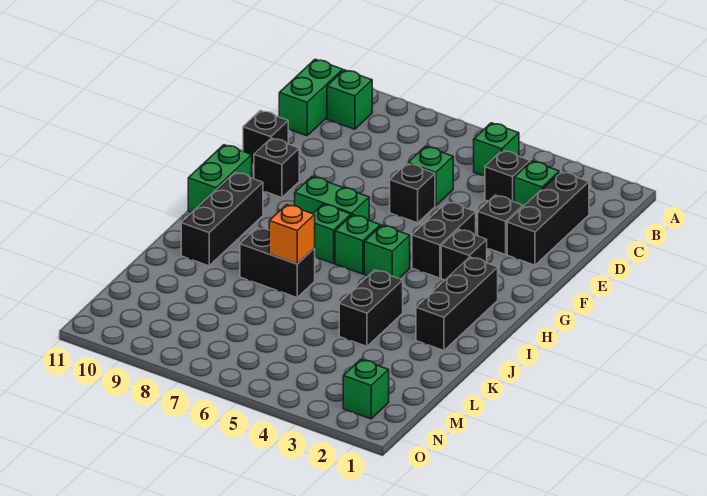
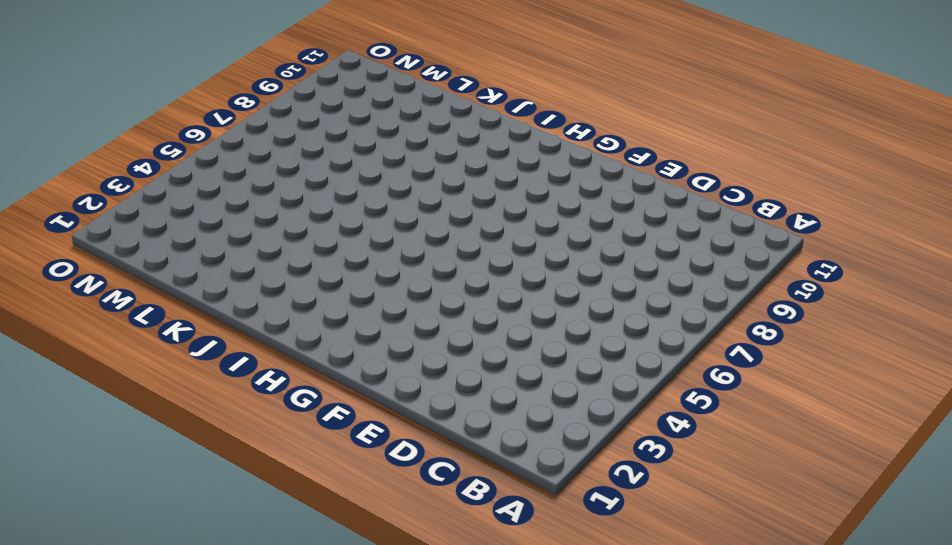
none -> green brick B5 level 1
none -> green brick B10 level 1
none -> green brick B11:C11 level 1

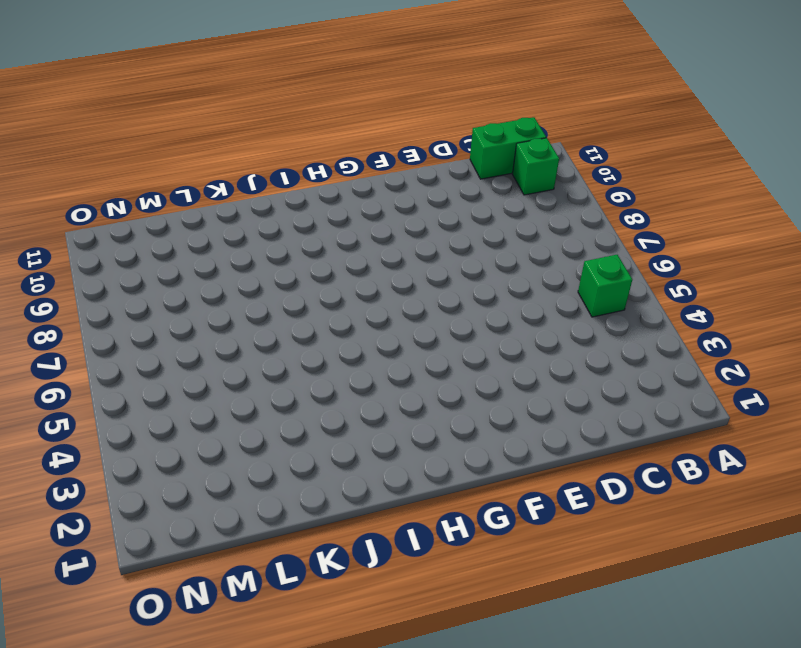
none -> black brick C2:E2 level 1
none -> green brick C3 level 1
none -> black brick C4 level 1

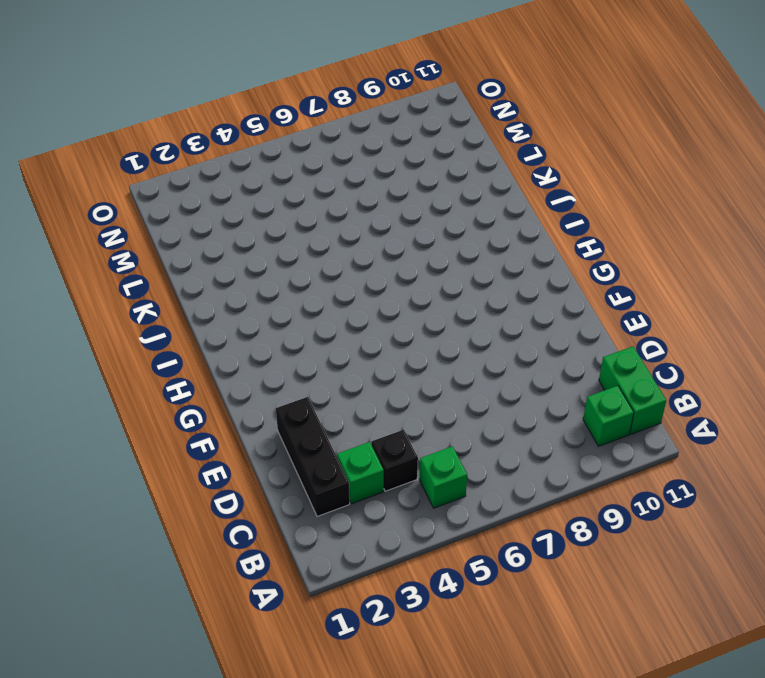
none -> green brick D6 level 1
none -> black brick E3 level 1
none -> black brick E6 level 1

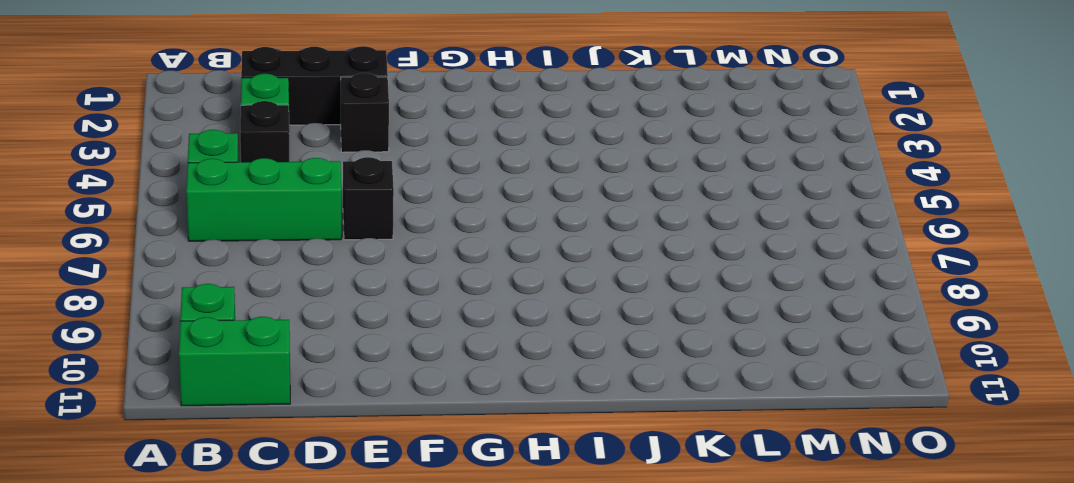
green brick B6:D6 level 1 -> green brick D6 level 1
none -> black brick E11 level 1
none -> black brick F4:G4 level 1
none -> black brick F10 level 1

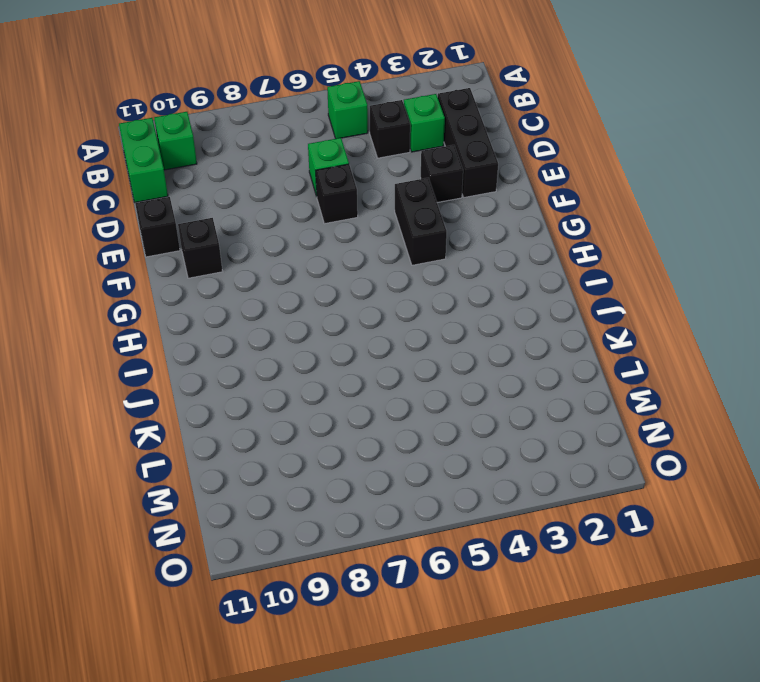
none -> black brick G3 level 1
none -> green brick G7:G8 level 1
none -> green brick G11:H11 level 1

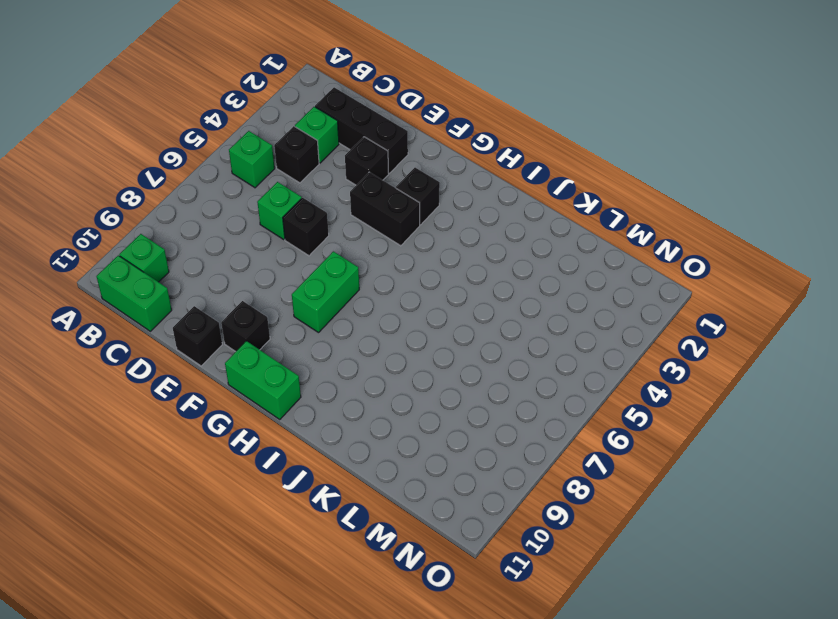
none -> black brick H2:J2 level 1
none -> green brick H5 level 1
none -> green brick H6 level 1

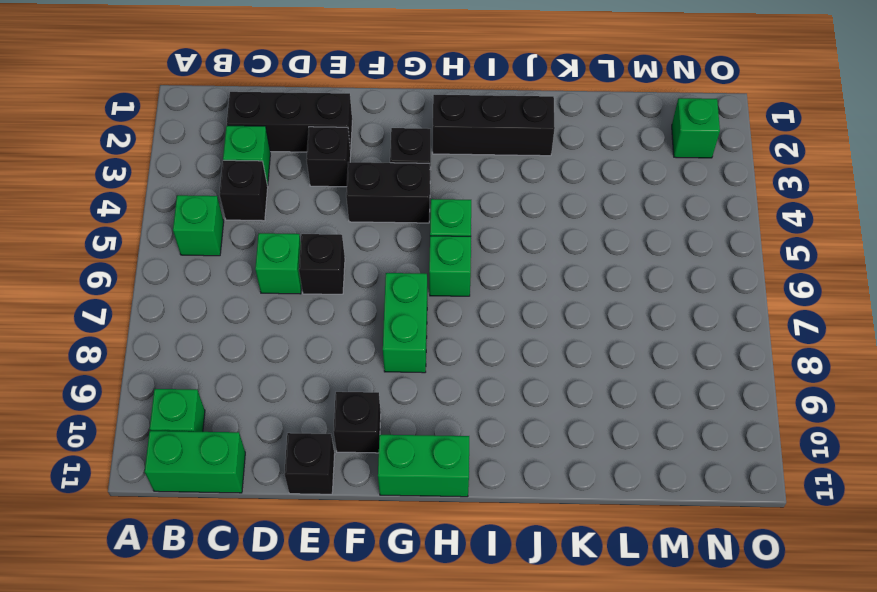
none -> green brick H7 level 1
none -> black brick H10:J10 level 1
none -> black brick J4:K4 level 1

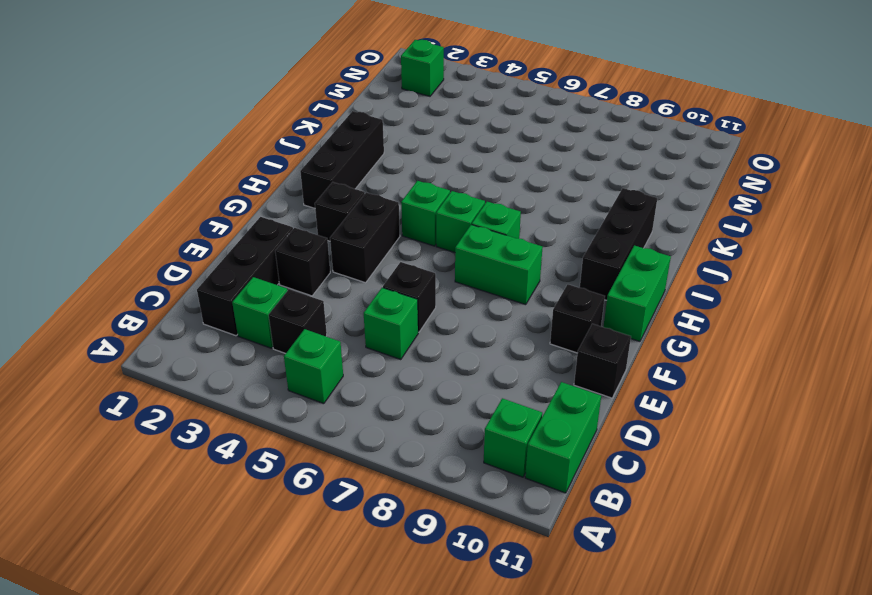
none -> black brick J4:K4 level 1
none -> black brick J7:J8 level 1
none -> orange brick J7 level 2

